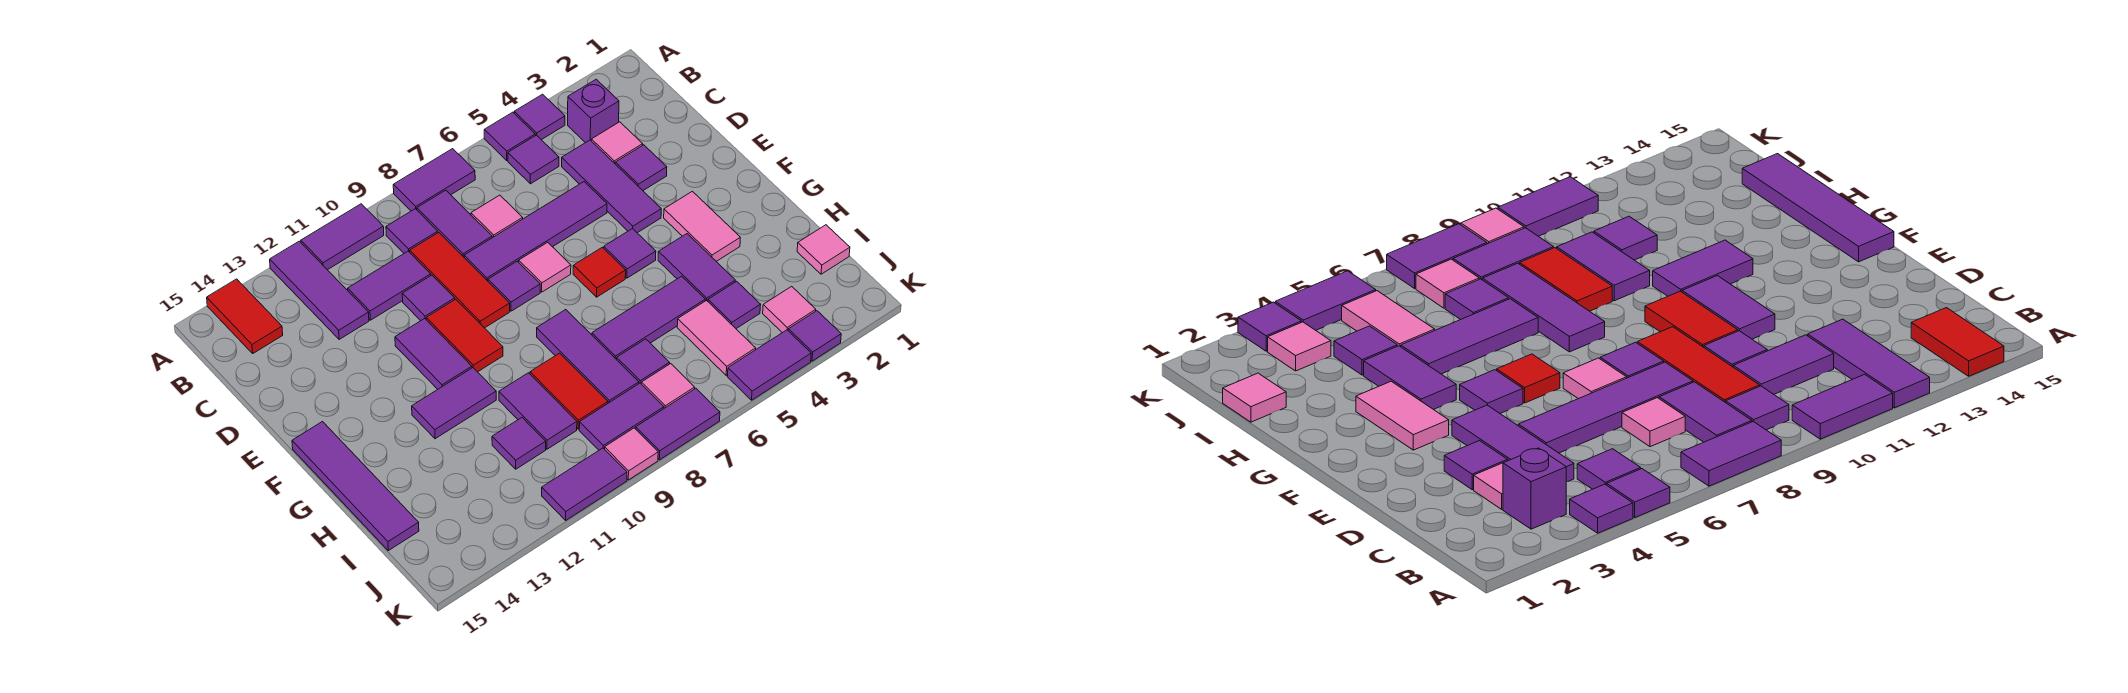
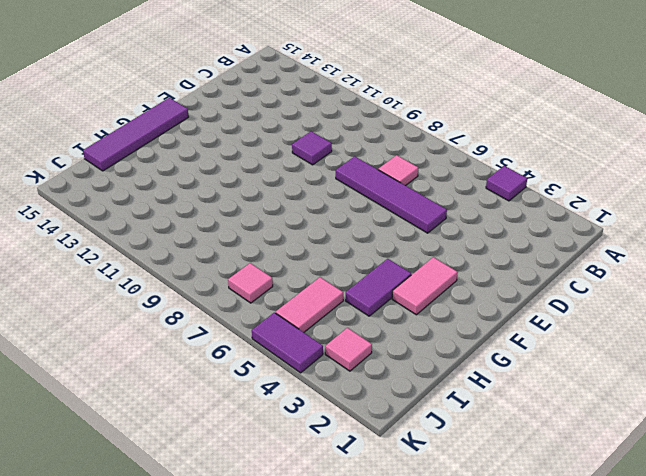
none -> purple tile A5 level 1
none -> purple tile A7:A8 level 1
none -> purple tile A10:A11 level 1
none -> purple tile A12:C12 level 1

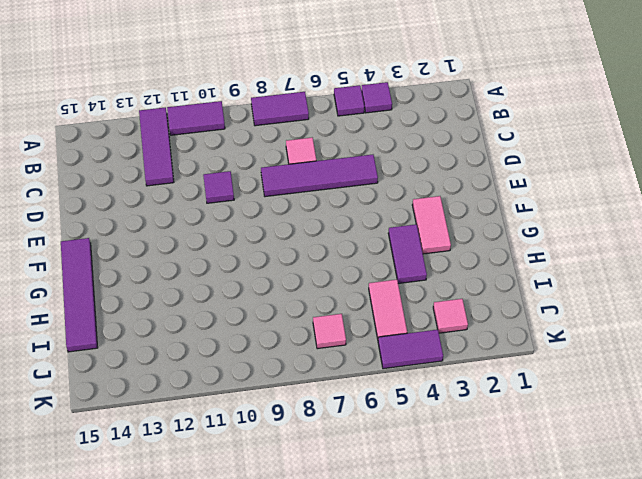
none -> red tile A14:B14 level 1
none -> purple brick B3 level 1
none -> purple tile B5 level 1
none -> purple tile B8:C8 level 1

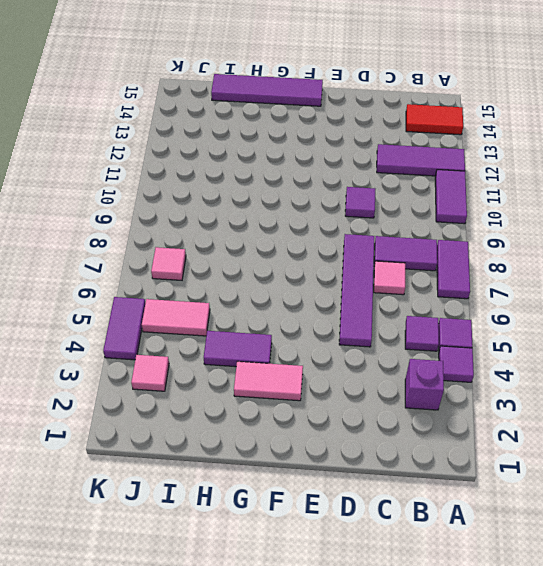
none -> purple tile B9 level 1
none -> pink tile C3 level 1
none -> purple tile C4:E4 level 1
none -> red tile C9:E9 level 1

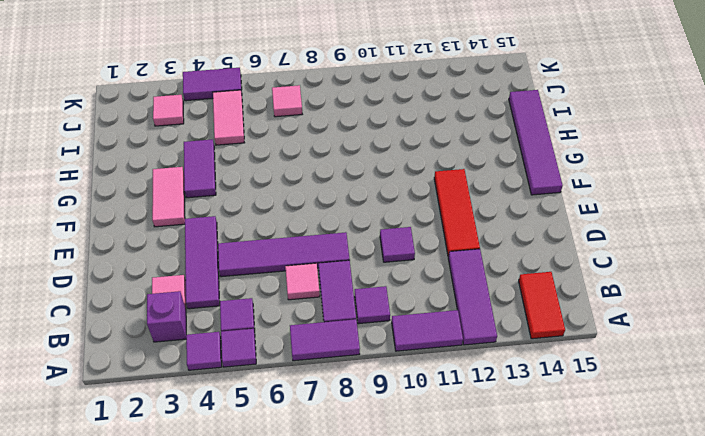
red tile D12:F12 level 1 -> red tile C9:E9 level 1
none -> purple tile C10:C11 level 1
none -> purple tile D3 level 1
none -> pink tile E7 level 1
none -> purple tile E8 level 1

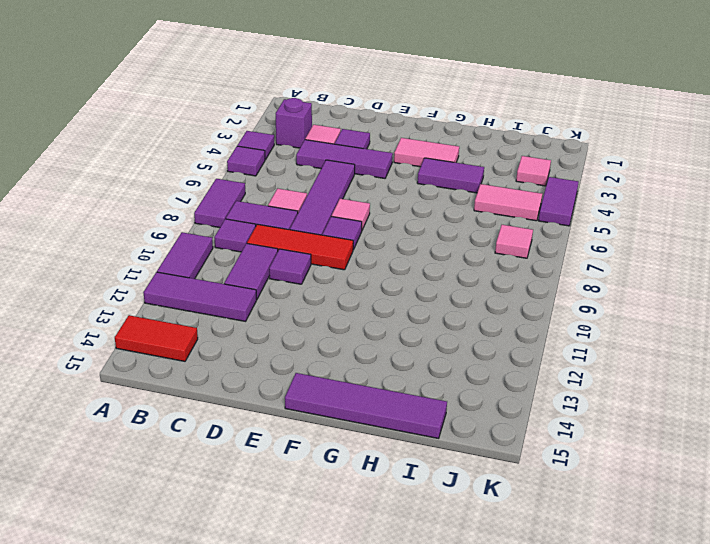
none -> purple tile B5 level 1
none -> red tile E10:F10 level 1
none -> purple tile E11:F11 level 1
none -> purple tile F5 level 1

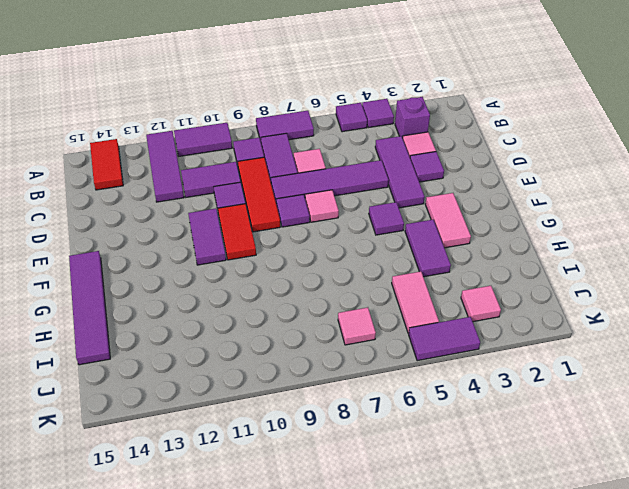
none -> purple tile B5 level 1
none -> red tile F6 level 1
none -> purple tile G8:I8 level 1
none -> purple tile G11:G12 level 1

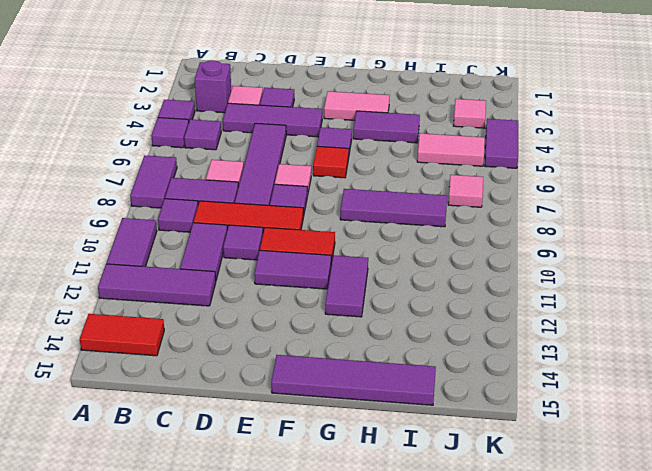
none -> purple tile H5:H7 level 1
none -> red tile H9:I9 level 1
none -> purple tile H10:I10 level 1
none -> pink tile I1 level 1

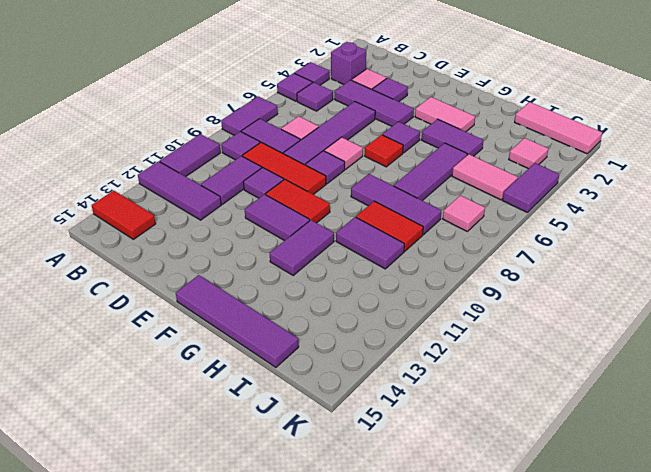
pink tile I1:K1 level 1 -> pink tile I1 level 1
none -> purple tile I4 level 1
none -> purple tile I7 level 1
none -> purple tile I11 level 1
none -> purple tile J8:J9 level 1

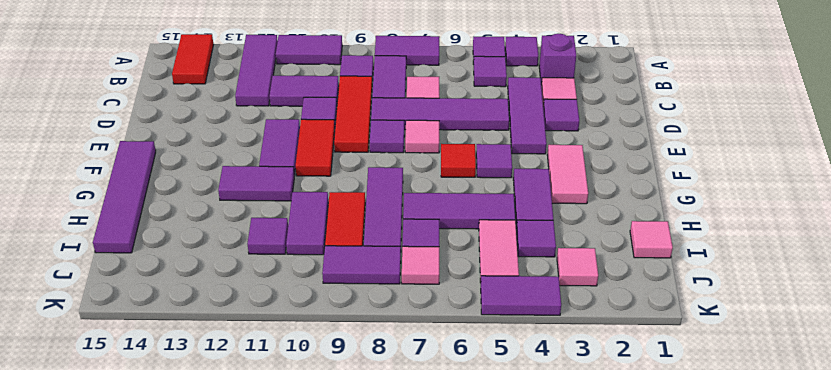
none -> purple tile K3 level 1
none -> purple tile K7:K8 level 1
none -> pink tile K9 level 1
none -> purple tile K10:K11 level 1

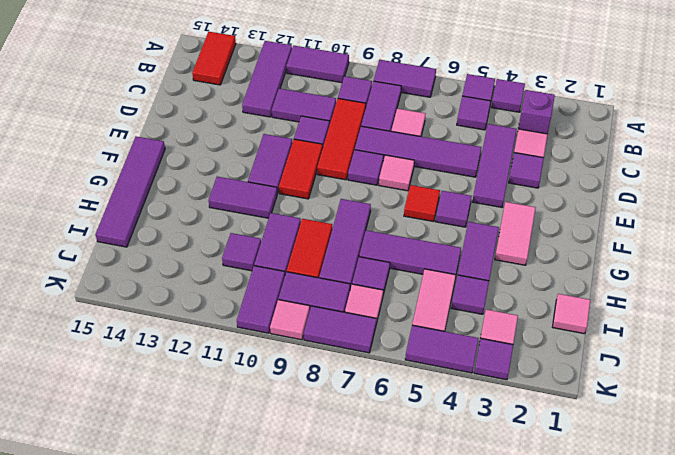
purple tile J10:K10 level 1 -> purple tile K10:K11 level 1

